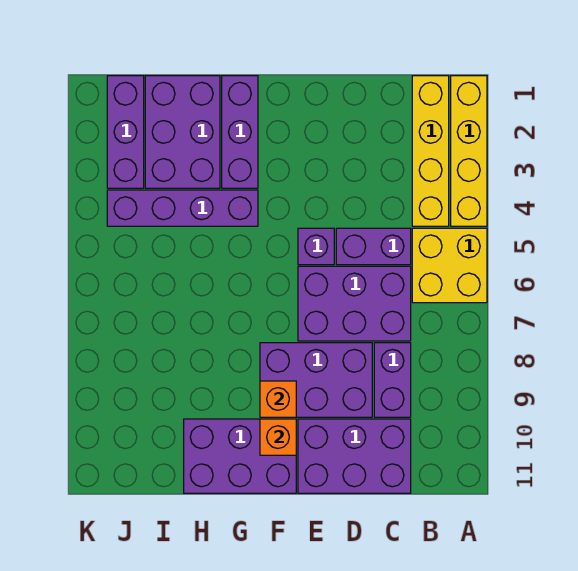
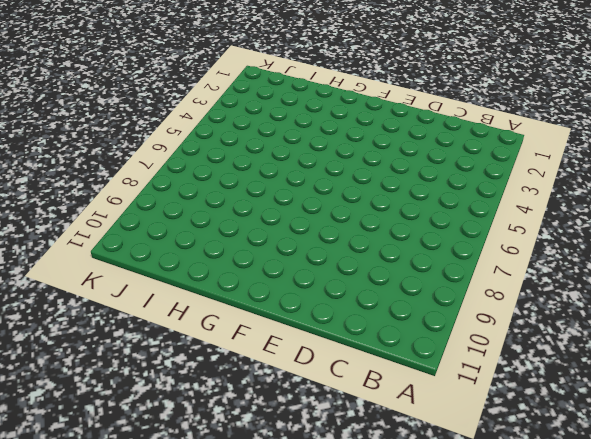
none -> yellow brick A1:A4 level 1
none -> yellow brick A5:B6 level 1
none -> yellow brick B1:B4 level 1

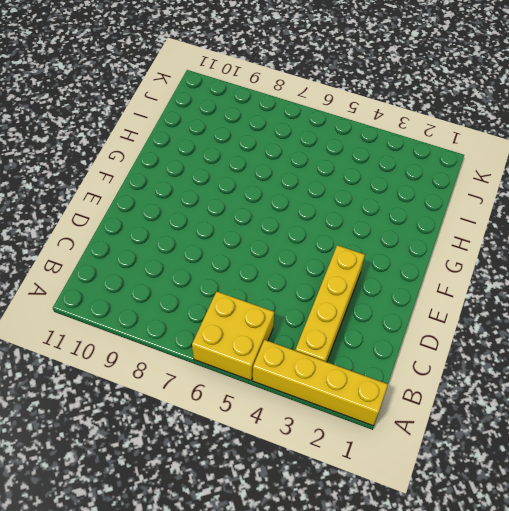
yellow brick B3:E3 level 1 -> yellow brick B1:B4 level 1
none -> purple brick C5:D5 level 1
none -> purple brick C6:E7 level 1
none -> purple brick C8:C9 level 1

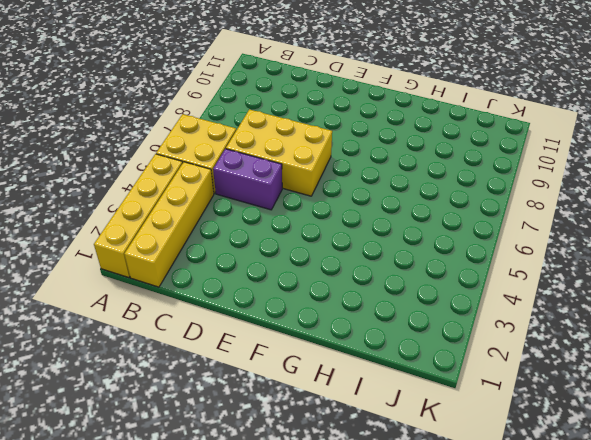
yellow brick C6:E7 level 1 -> purple brick C6:E7 level 1
none -> purple brick C8:C9 level 1
none -> purple brick C10:E11 level 1
none -> purple brick D8:F9 level 1

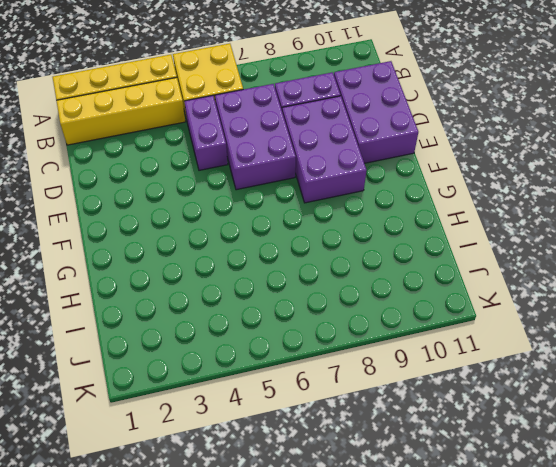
none -> purple brick E5 level 1
none -> purple brick F10:H11 level 1
none -> purple brick G1:G3 level 1

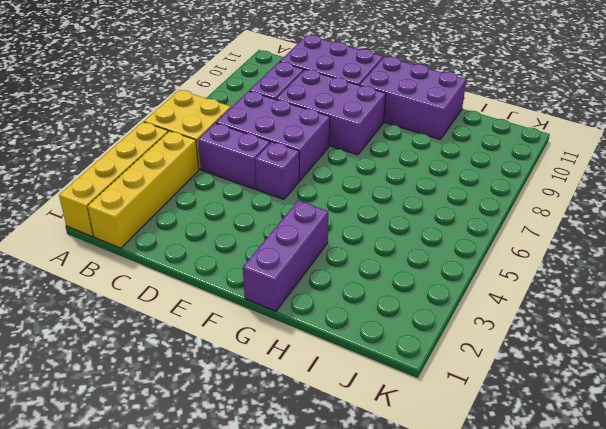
none -> purple brick G4:J4 level 1
none -> purple brick H1:I3 level 1
none -> purple brick J1:J3 level 1

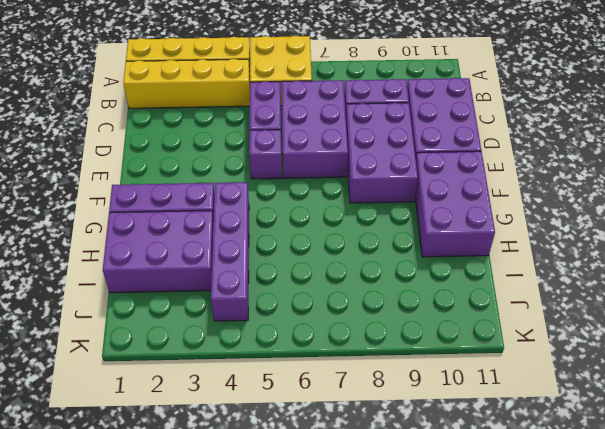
none -> purple brick J1:J3 level 1
none -> orange brick F9 level 2
none -> orange brick F10 level 2

